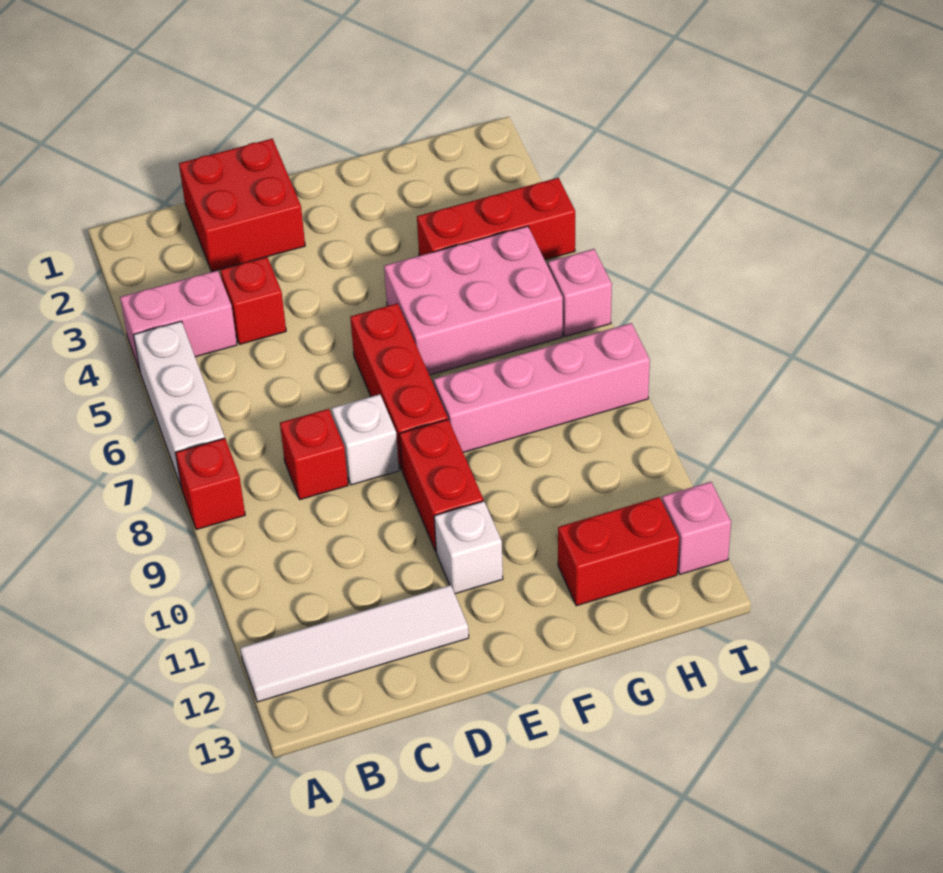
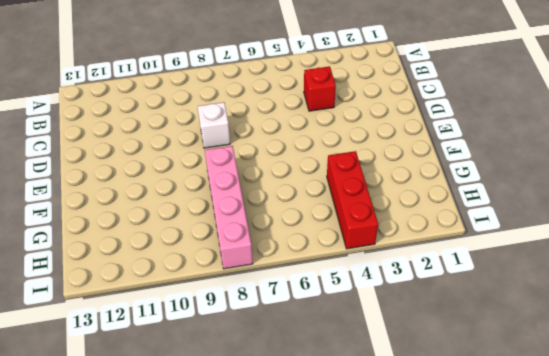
none -> pink brick A4:B4 level 1
none -> white brick A5:A7 level 1
none -> red brick A8 level 1

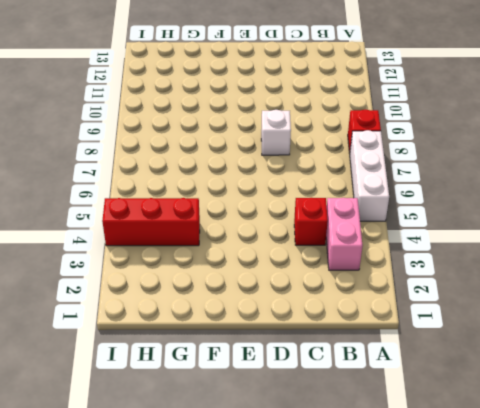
pink brick B3:B4 level 1 -> pink brick A4:B4 level 1
none -> white tile A12:D12 level 1
none -> red brick C1:D2 level 1
none -> red brick C8 level 1

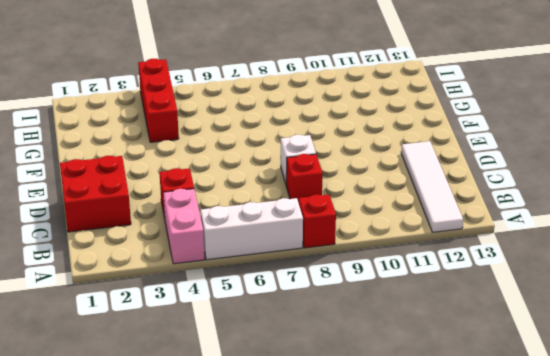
none -> red brick E6:E8 level 1
none -> red brick E9:E10 level 1
none -> white brick E11 level 1

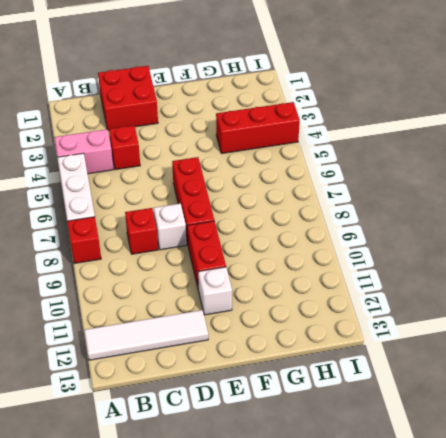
none -> pink brick F5:H6 level 1
none -> pink brick F8:I8 level 1
none -> red brick G12:H12 level 1

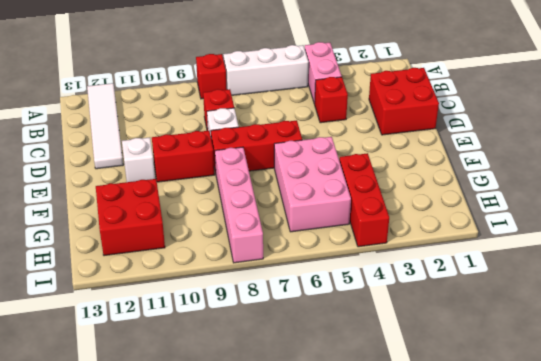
red brick G11:H12 level 1 -> red brick G12:H12 level 1
none -> pink brick I6 level 1
none -> pink brick I12 level 1

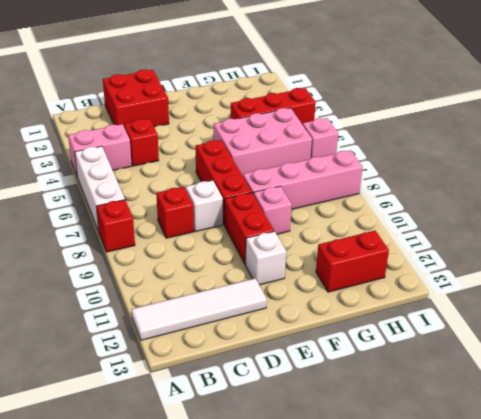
pink brick F9 level 1 -> pink brick I12 level 1

